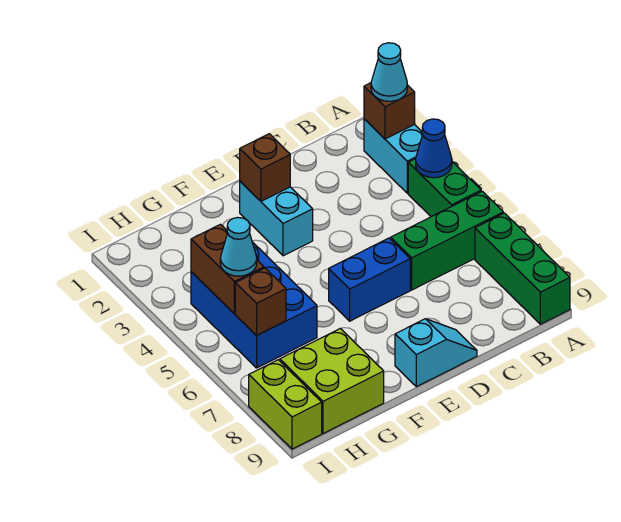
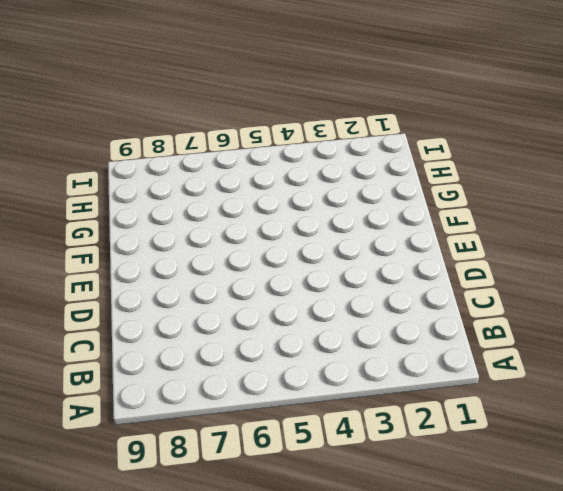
none -> cyan brick A2:A3 level 1
none -> green brick A4:A5 level 1
none -> green brick A6:C6 level 1

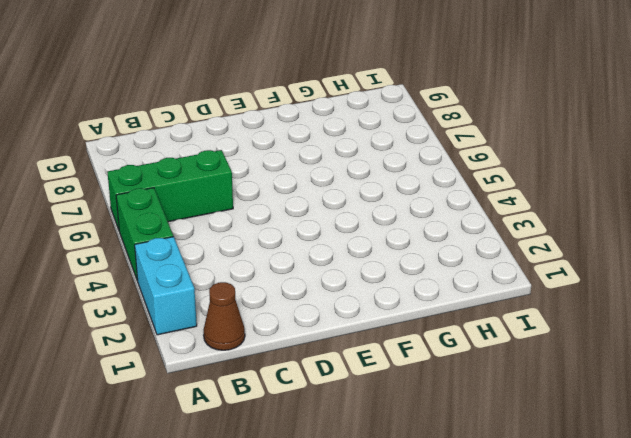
brown cone B1 level 1 -> none
none -> green brick A7:A9 level 1
none -> blue brick D6:E6 level 1
none -> cyan slope D9:E9 level 1 top E

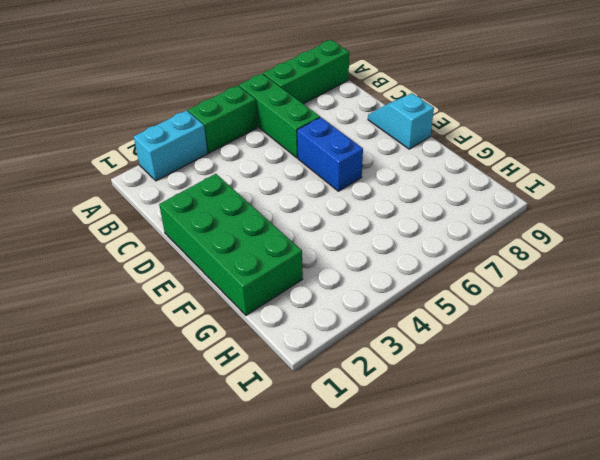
green brick D1:G2 level 1 -> cyan brick E2:E3 level 1
none -> blue brick G4:H6 level 1
none -> lime brick G8:H9 level 1
none -> lime brick I8:I9 level 1

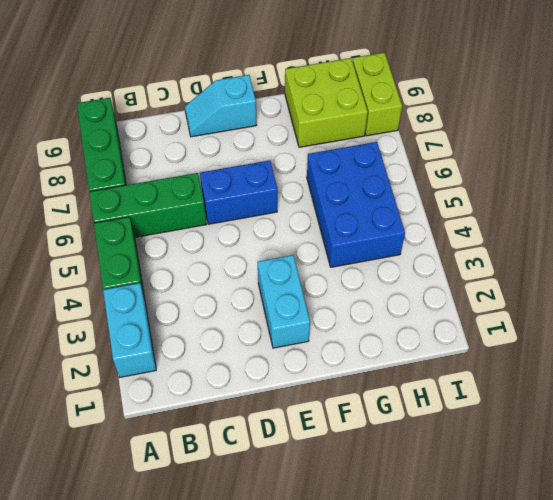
none -> brown brick A2 level 2
none -> blue cone A4 level 2
none -> brown brick E2 level 2

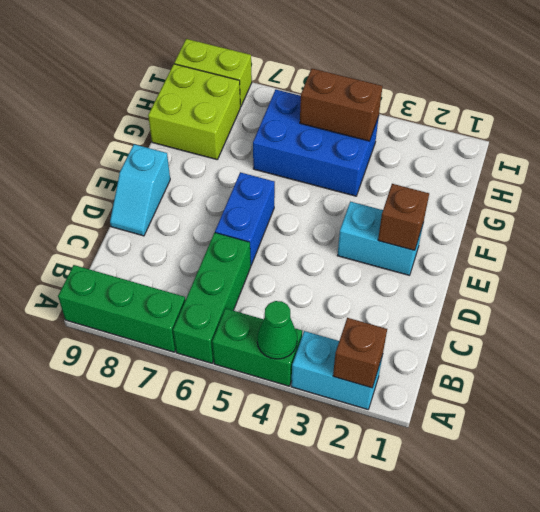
green cone A4 level 2 -> blue cone A4 level 2
none -> brown brick H6 level 2
none -> cyan cone A2 level 3
none -> cyan cone H5 level 3

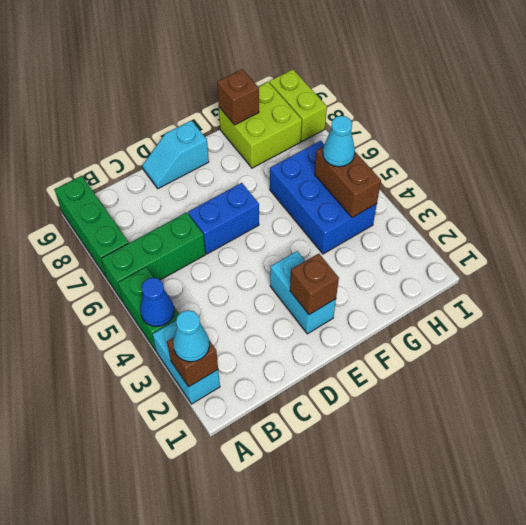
brown brick G9 level 2 -> brown brick H6 level 2

